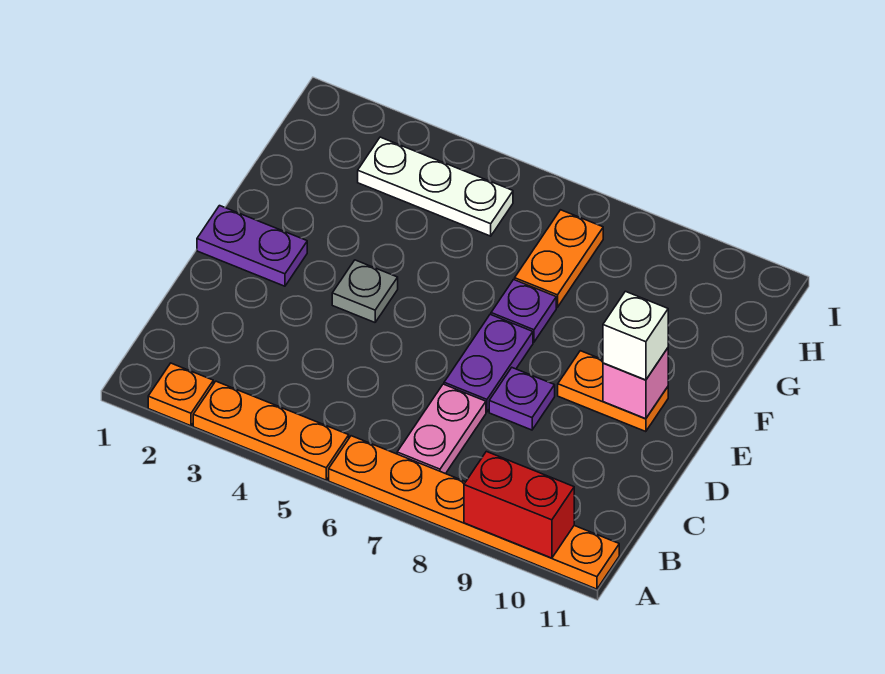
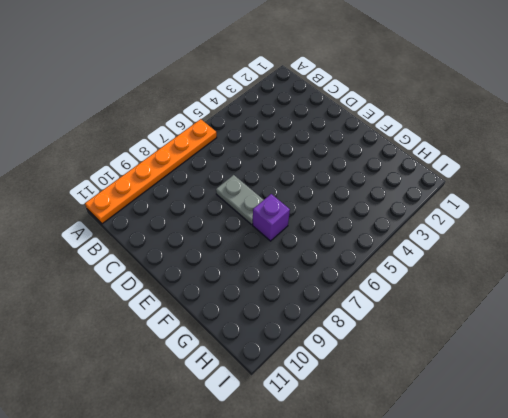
grey plate D7:E7 level 1 -> purple plate D7:E7 level 1
purple brick F7 level 1 -> purple plate F7 level 1
none -> orange plate A2 level 1
none -> orange plate A3:A5 level 1
none -> pink plate B7:C7 level 1

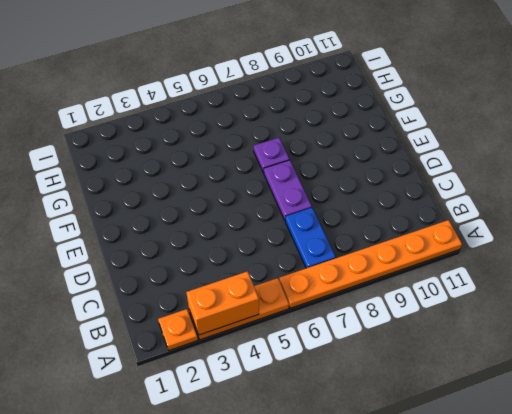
orange brick A3:A4 level 2 -> none
blue plate B7:C7 level 1 -> pink plate B7:C7 level 1
none -> purple plate D8 level 1
none -> purple plate E1:E2 level 1
none -> grey plate E4 level 1

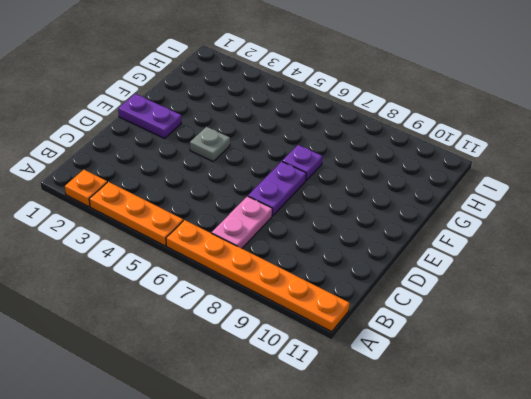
none -> purple plate D8 level 1
none -> orange plate E9:E10 level 1
none -> orange plate G7:H7 level 1

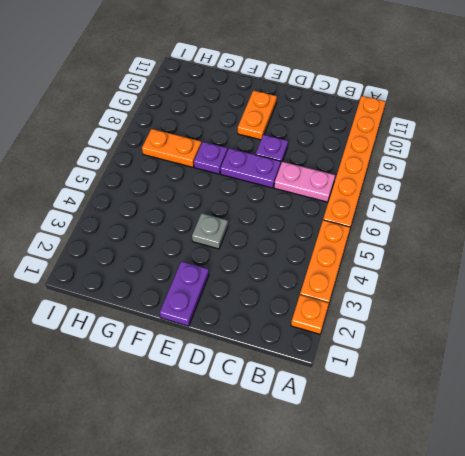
none -> white plate H3:H5 level 1
none -> red brick A9:A10 level 2
none -> pink brick E10 level 2

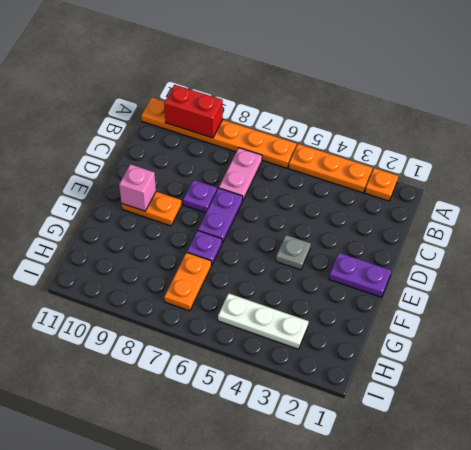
none -> white brick E10 level 3

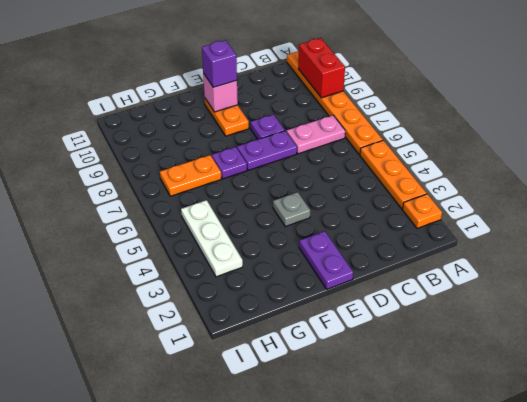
purple brick E10 level 3 -> white brick E10 level 3

